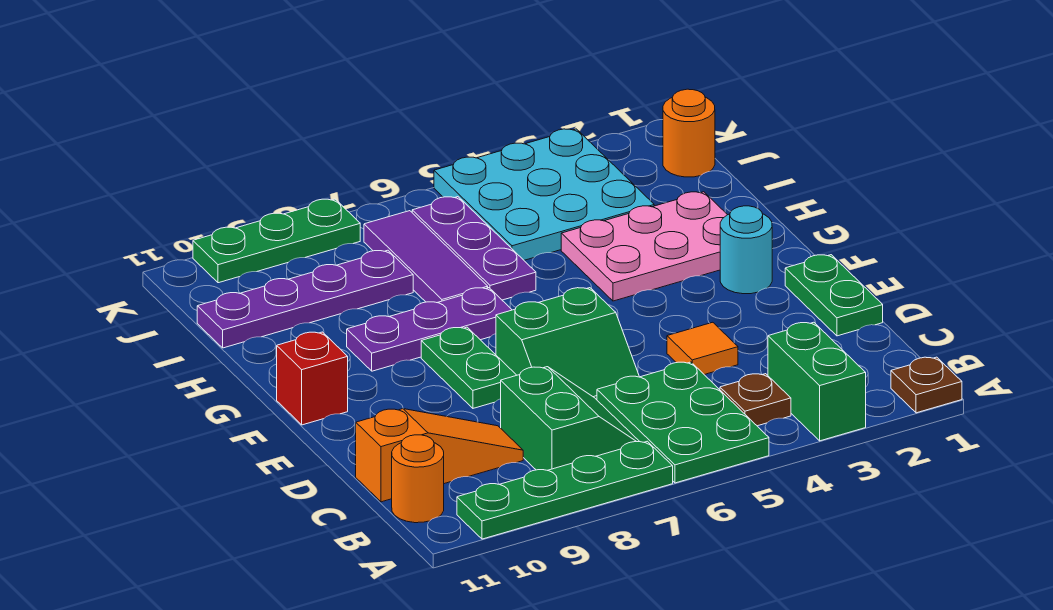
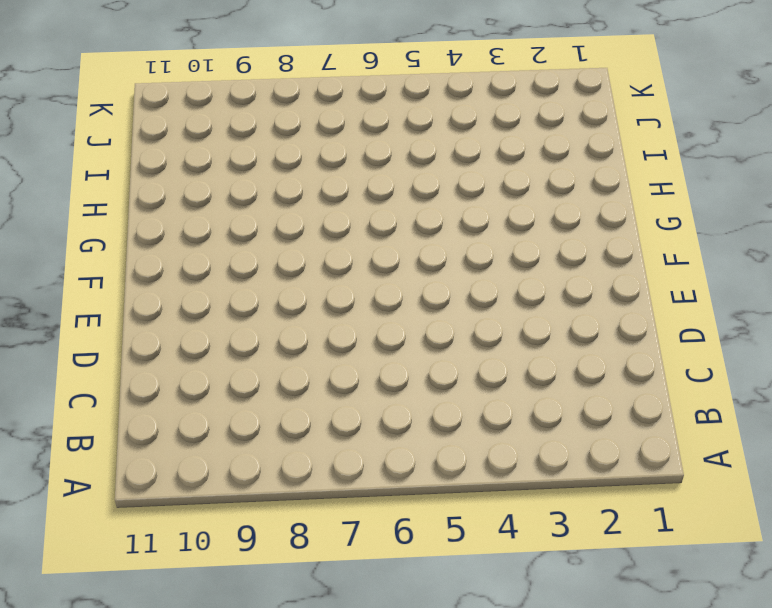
none -> brown plate A1 level 1
none -> green brick A3:B3 level 1
none -> green plate A5:C6 level 1

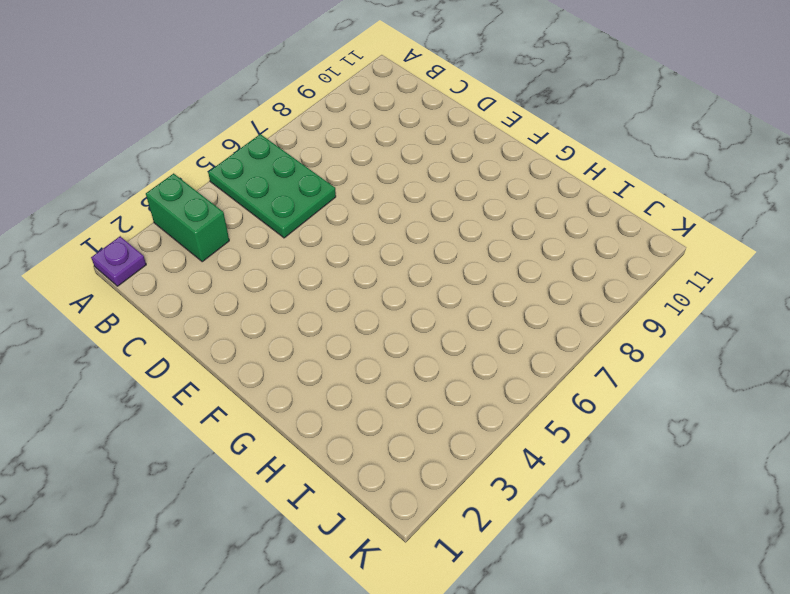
purple plate A1 level 1 -> brown plate A1 level 1
none -> green plate A7:A10 level 1
none -> brown plate B4 level 1
none -> green slope B7:C8 level 1 top 8

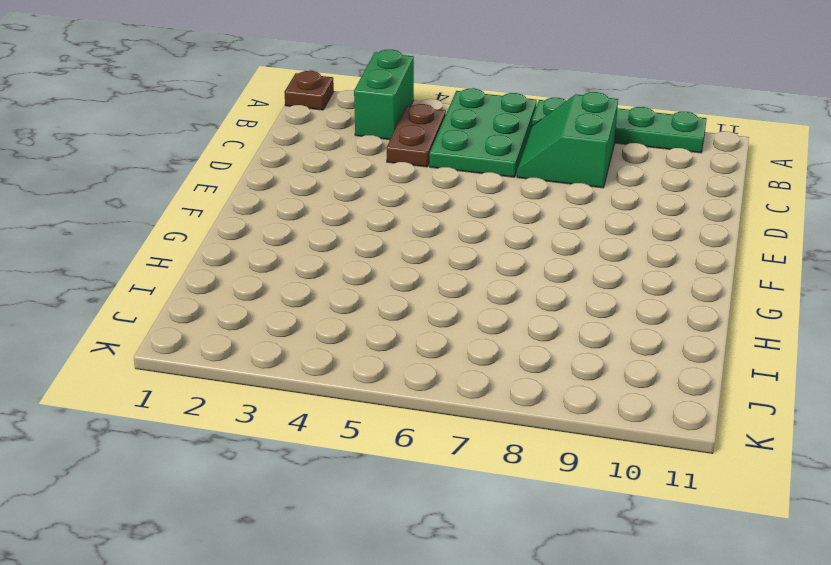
brown plate B4:C4 level 1 -> brown plate B4 level 1
none -> orange round brick B11 level 1
none -> orange slope C9:C11 level 1 top 11
none -> green plate D1:E1 level 1

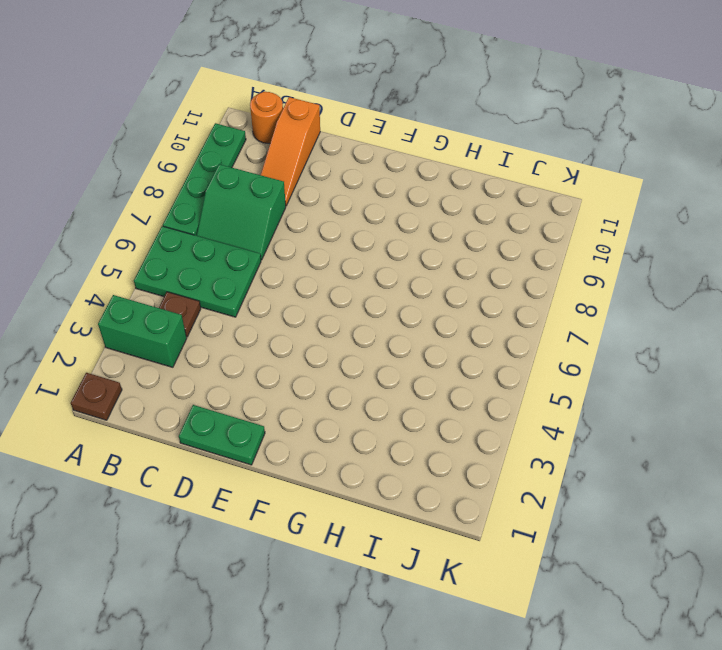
none -> orange tile D4 level 1
none -> green slope D6:E7 level 1 top E
none -> green plate E8:F8 level 1

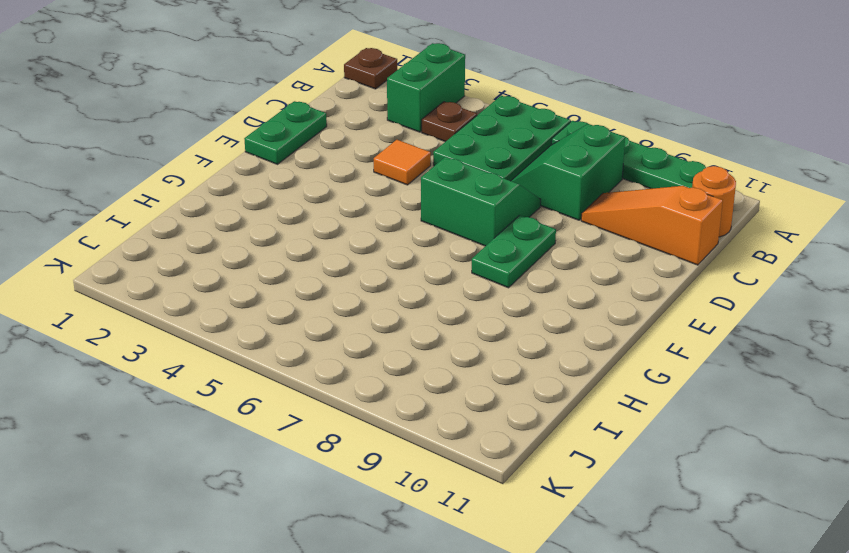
none -> cyan round brick F2 level 1
none -> red brick F11 level 1
none -> pink plate G2:H4 level 1

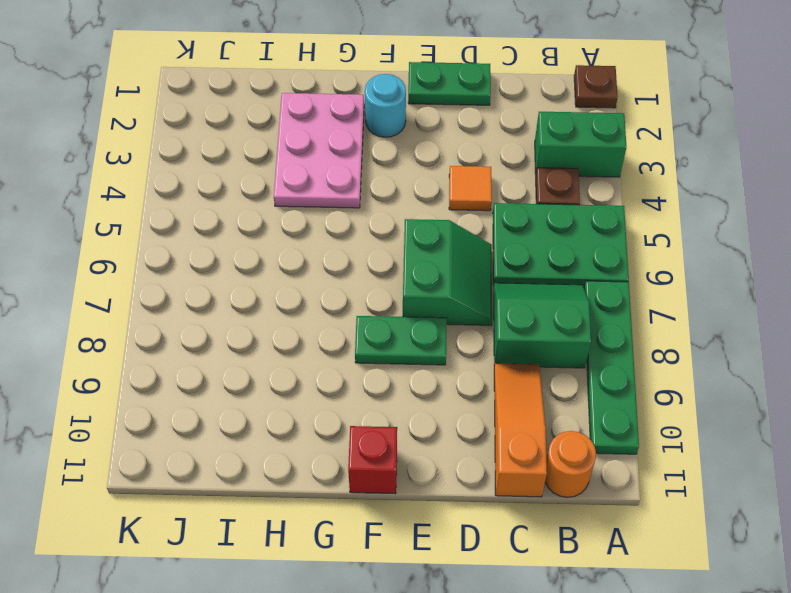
none -> purple plate G7:G9 level 1
none -> purple plate H6:J6 level 1
none -> purple tile H7:J7 level 1

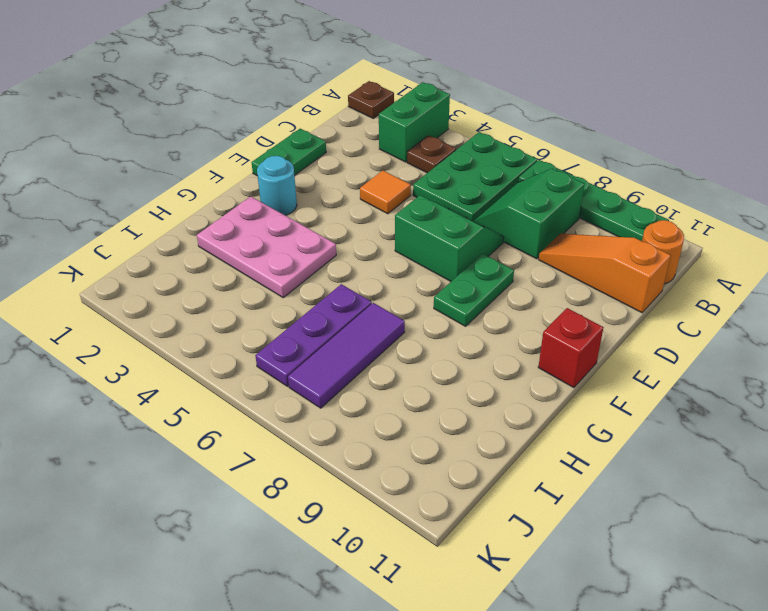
none -> purple plate G7:G9 level 1
none -> cyan plate I3:K5 level 1
none -> purple plate I8:I11 level 1

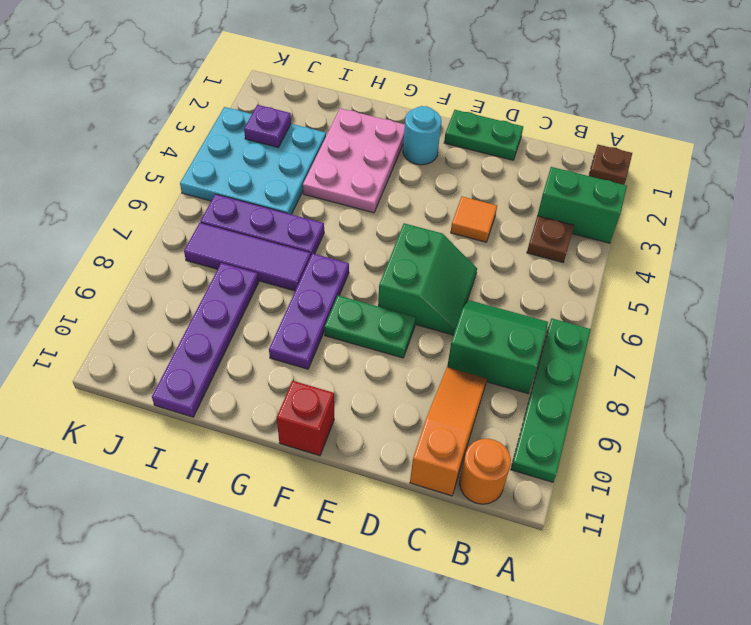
purple plate J3 level 2 -> none
none -> green plate A5:C6 level 1
none -> orange round brick J1 level 1
none -> green plate K8:K10 level 1

